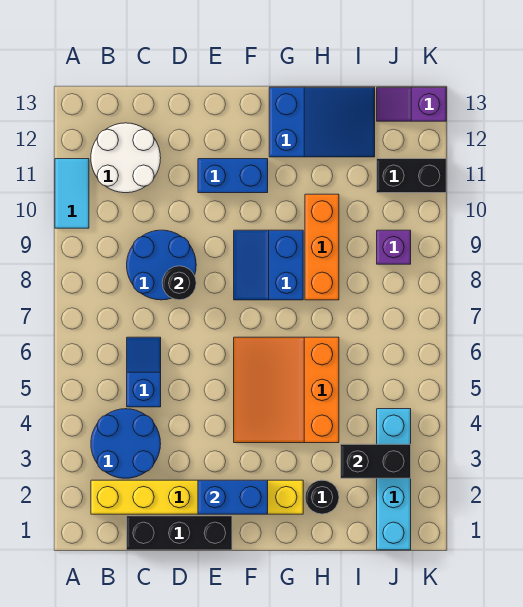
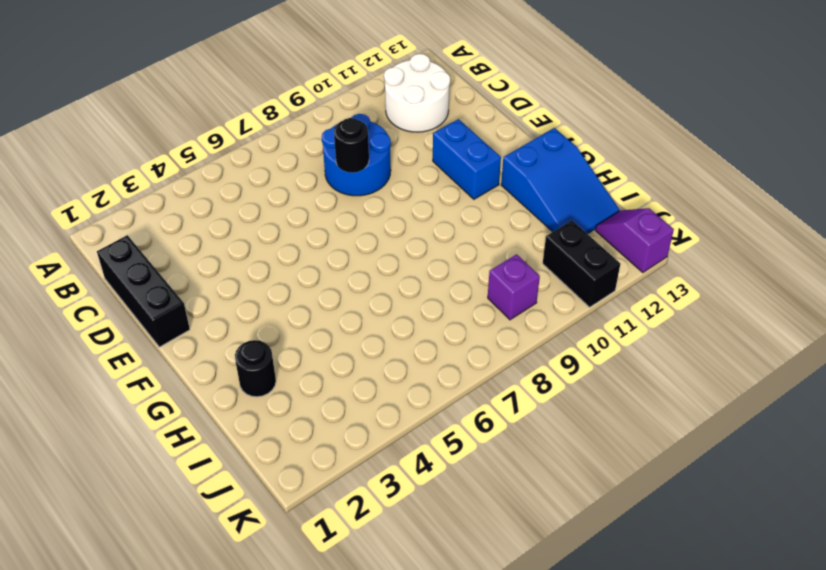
none -> cyan tile A10:A11 level 1
none -> yellow brick B2:G2 level 1
none -> blue round brick B3:C4 level 1

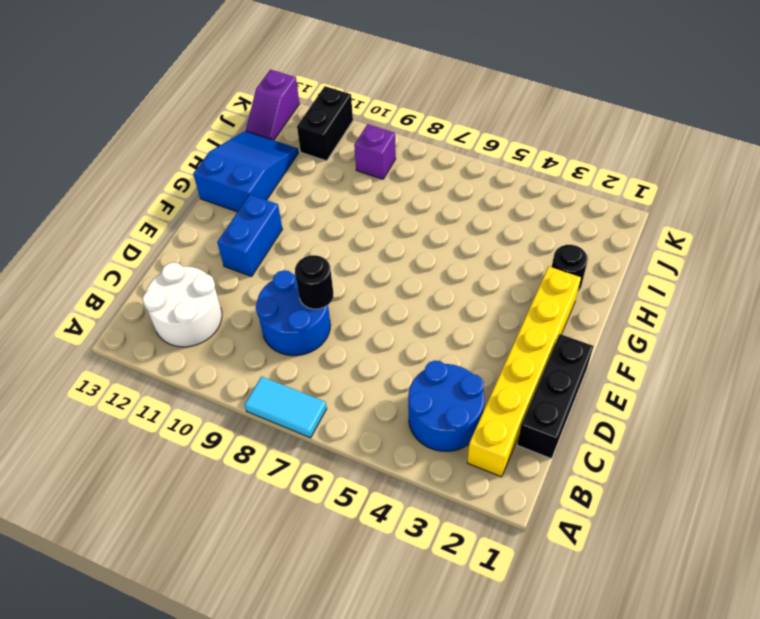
cyan tile A7:A8 level 1 -> cyan tile A10:A11 level 1
none -> blue slope C5:C6 level 1 top 5
none -> orange slope F4:H6 level 1 top H
none -> blue slope F8:G9 level 1 top G

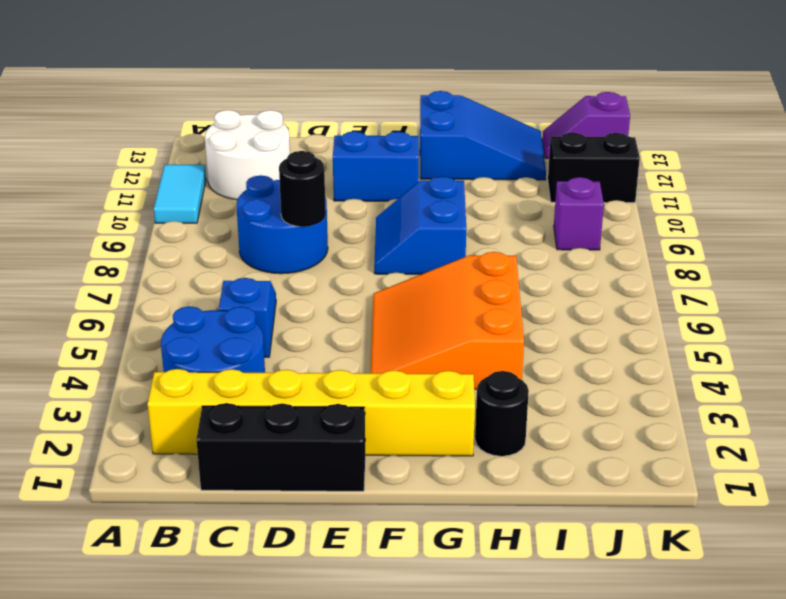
none -> orange brick H8:H10 level 1
none -> cyan brick J1:J4 level 1
none -> blue brick E2:F2 level 2

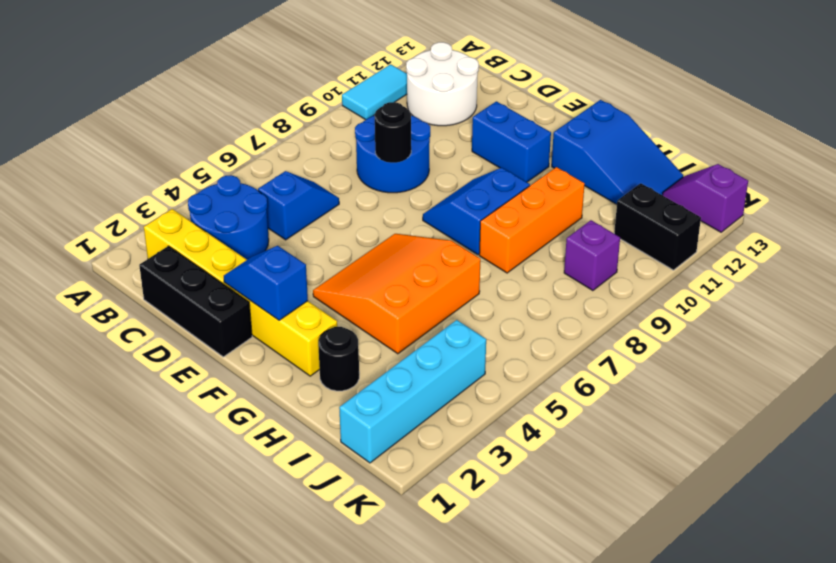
blue slope E2:F2 level 2 top F -> blue brick E2:F2 level 2
none -> black brick I3:J3 level 2

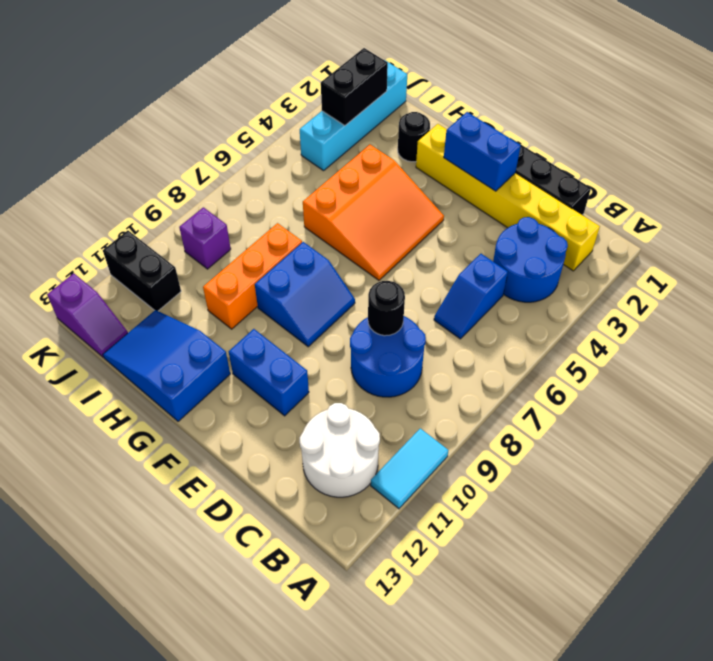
black brick J2:J3 level 2 -> black brick I3:J3 level 2

